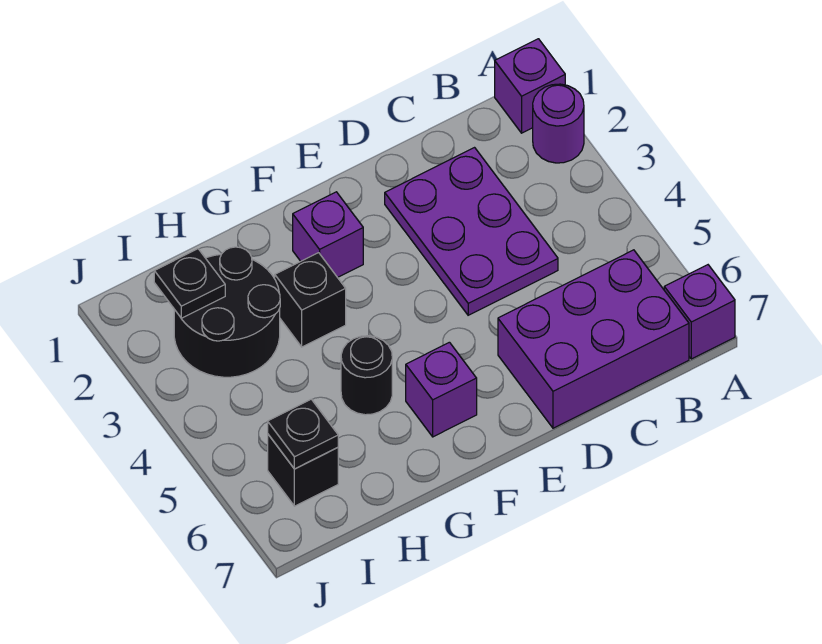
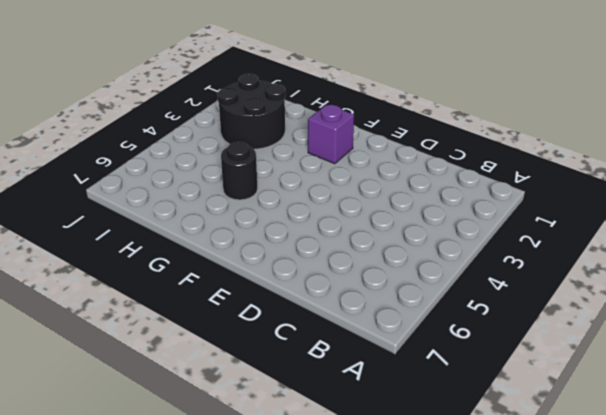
none -> purple brick A1 level 1
none -> purple round brick A2 level 1
none -> purple brick A7 level 1

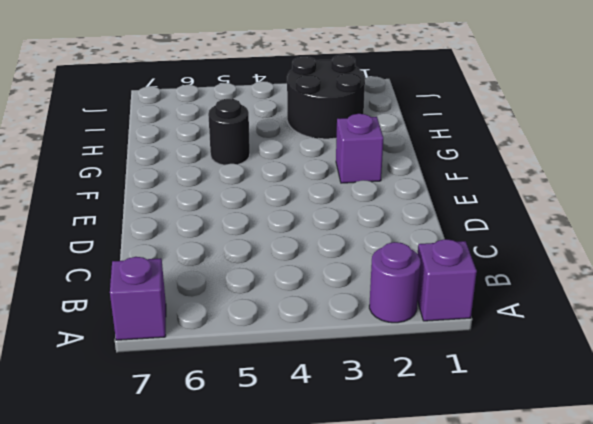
none -> purple brick B6:D7 level 1
none -> purple plate C2:D4 level 1
none -> purple brick F6 level 1

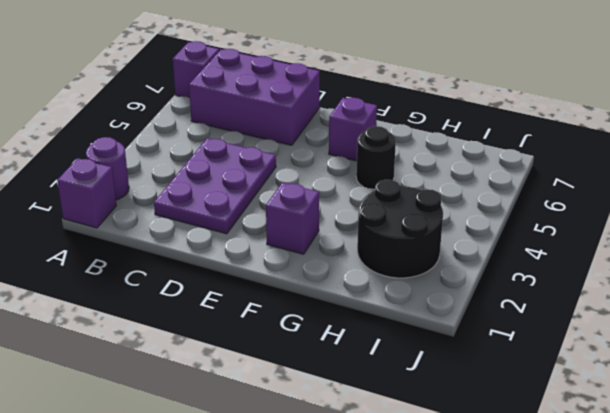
none -> black brick G3 level 1
none -> black brick I6 level 1
none -> black plate I2 level 2

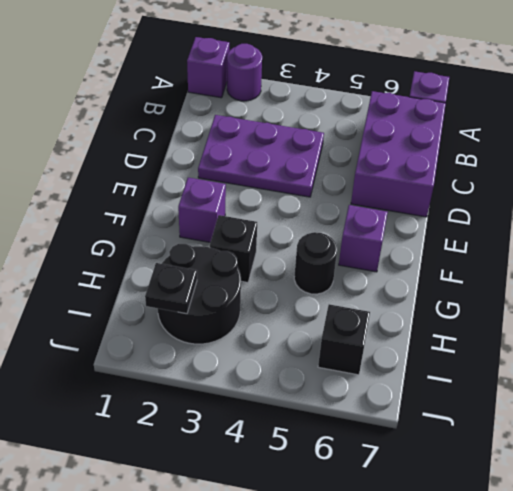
none -> black plate I6 level 2

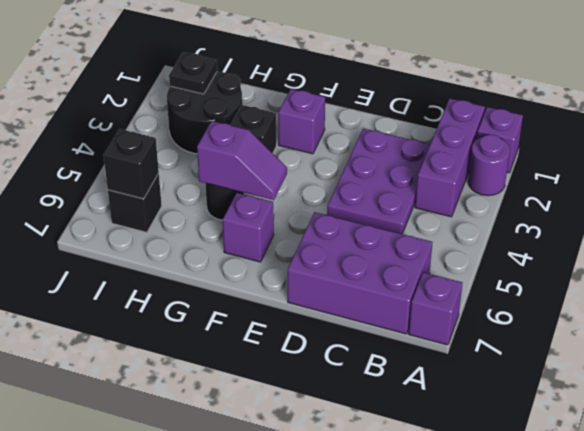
purple brick B1:B3 level 1 -> none
purple slope F5:G5 level 2 top G -> none
black brick I6 level 2 -> black plate I6 level 2

